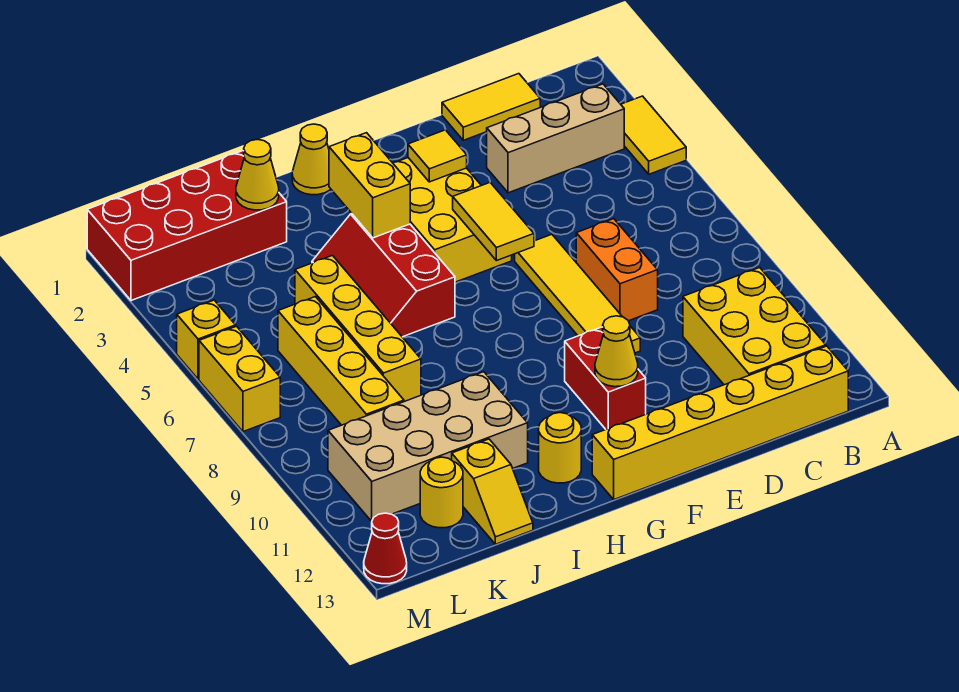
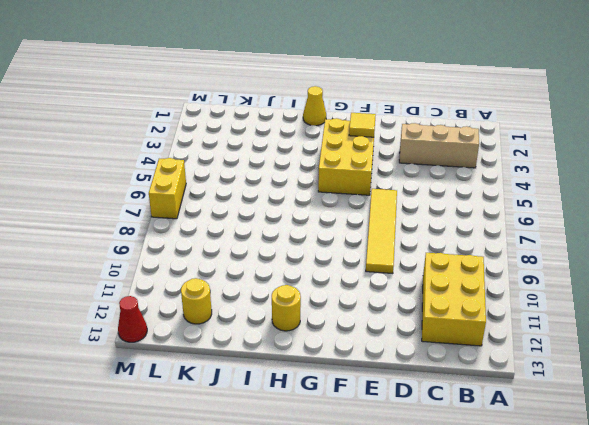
none -> yellow tile A3:A4 level 1
none -> yellow brick B13:G13 level 1
none -> yellow tile C1:D1 level 1

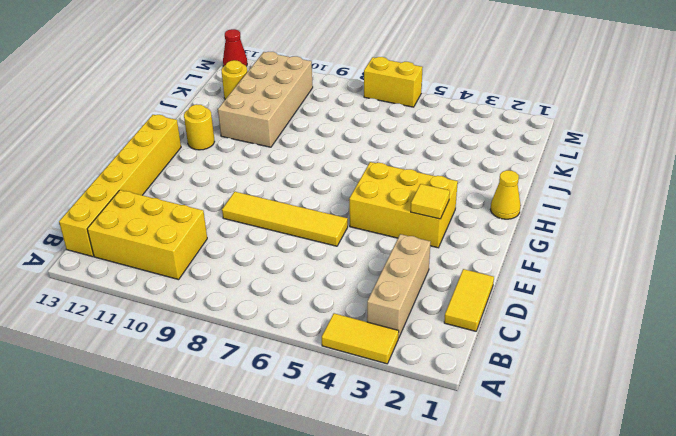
none -> orange brick D7:D8 level 1
none -> red brick F10:F11 level 1
none -> red slope H4:I6 level 1 top H

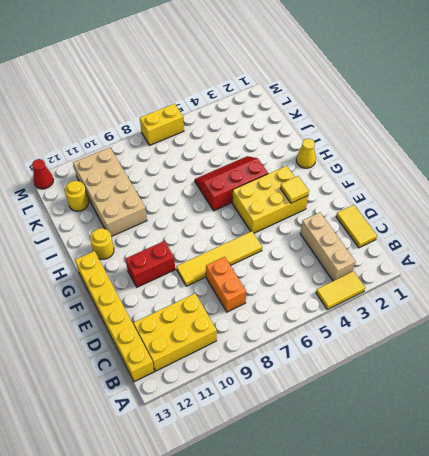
orange brick C8:D8 level 1 -> orange brick D7:D8 level 1
none -> red brick J1:M2 level 1
none -> yellow brick J5:J8 level 1
none -> yellow slope J12:J13 level 1 top 12

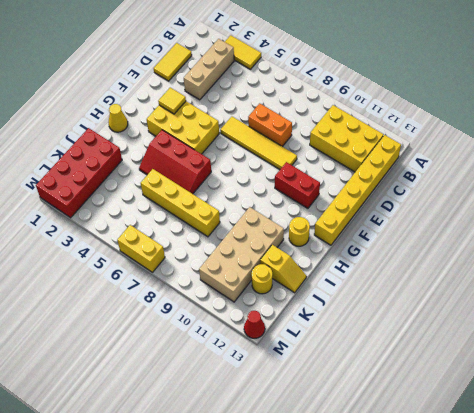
none -> yellow brick K6:K9 level 1
none -> yellow brick M5 level 1
none -> yellow tile F5:F6 level 2

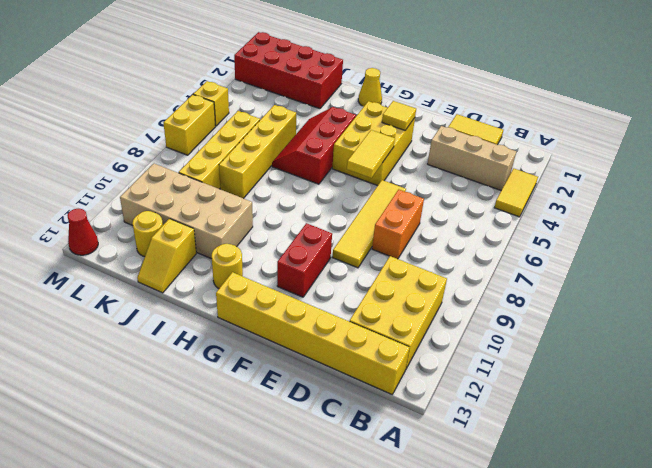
none -> yellow cone F11 level 2
none -> yellow brick H3:H4 level 2
none -> yellow cone J2 level 2

